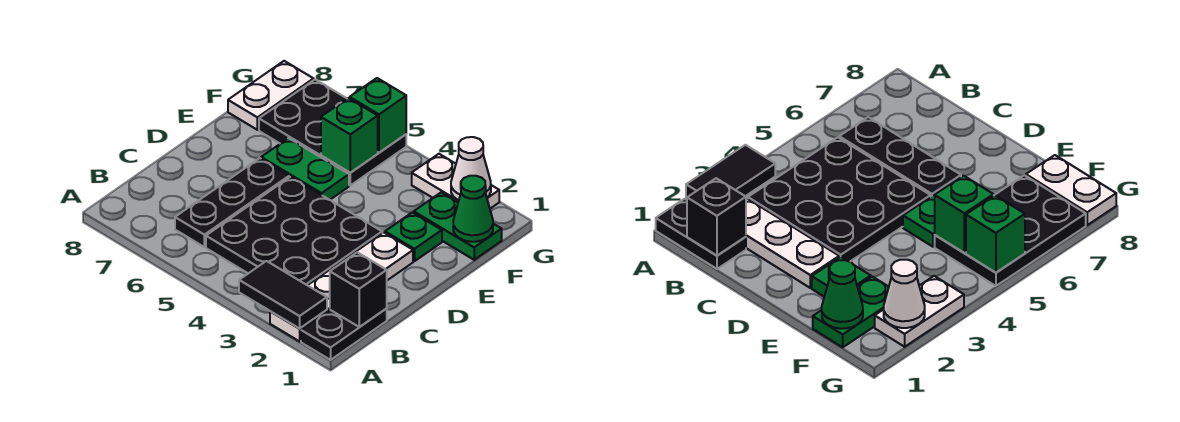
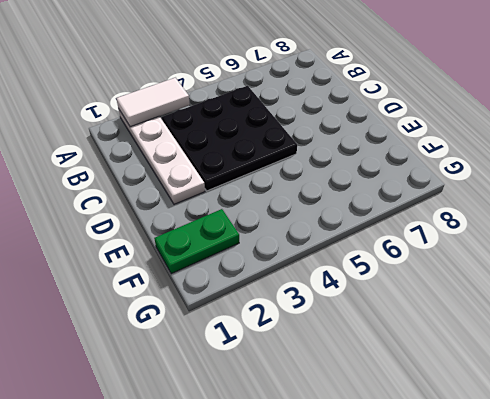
white tile A2:A3 level 2 -> black tile A2:A3 level 2
none -> black plate A1:B1 level 1
none -> black plate B6:D6 level 1
none -> green plate E2 level 1

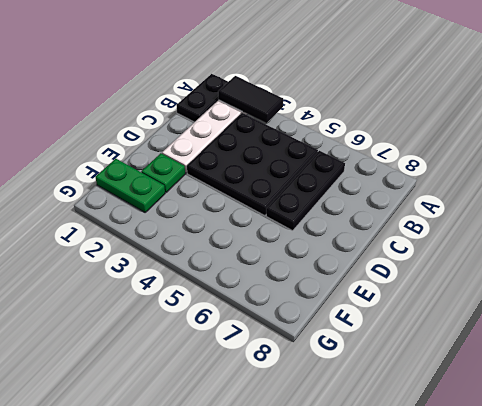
none -> green plate E5:E6 level 1
none -> black plate F5:G7 level 1
none -> white plate F8:G8 level 1

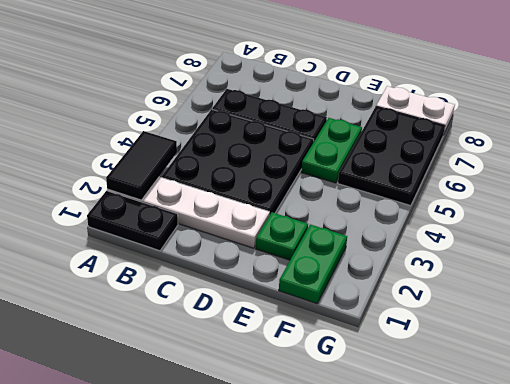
none -> white plate G2:G3 level 1
none -> black brick B1 level 2
none -> green cone F1 level 2

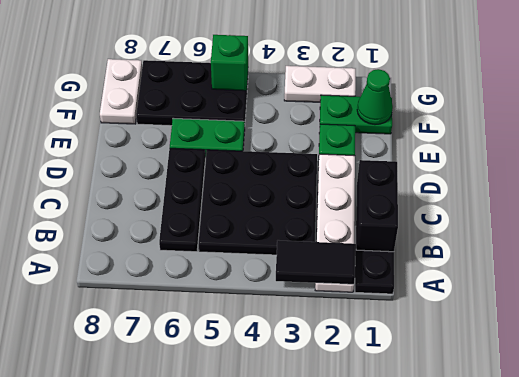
black brick B1:C1 level 2 -> black brick B1 level 2
none -> green brick F5 level 2
none -> white cone G2 level 2

